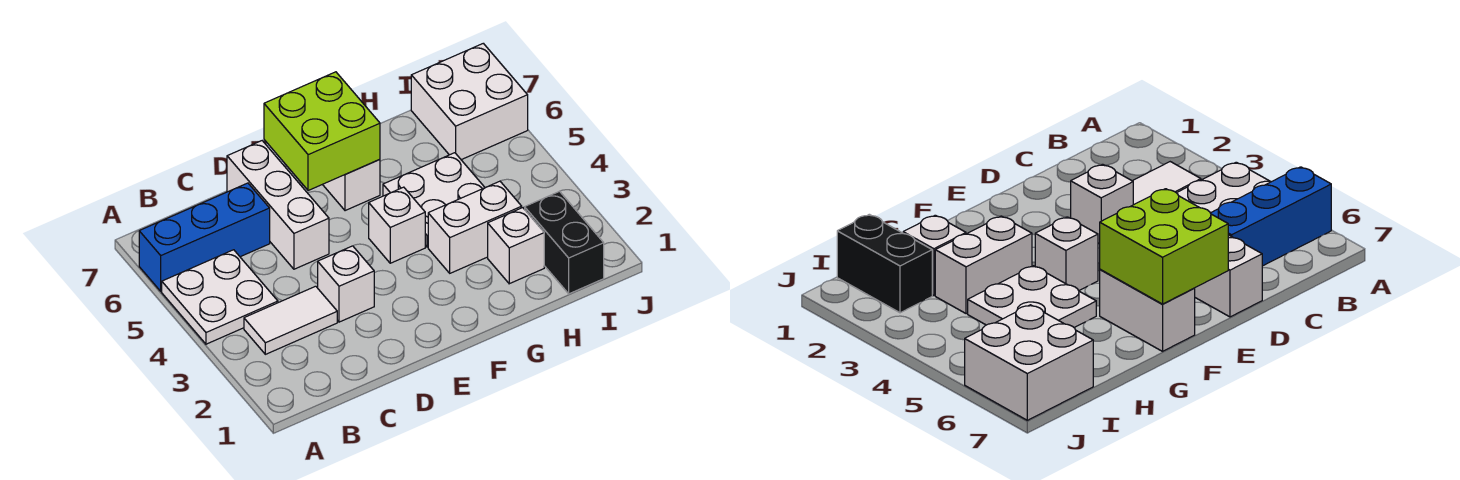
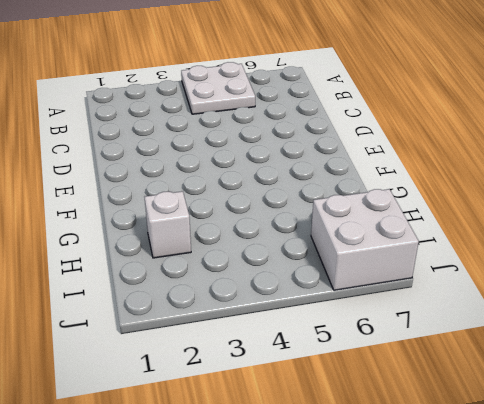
none -> blue brick A6:C6 level 1
none -> white tile B3:C3 level 1
none -> white brick D3 level 1

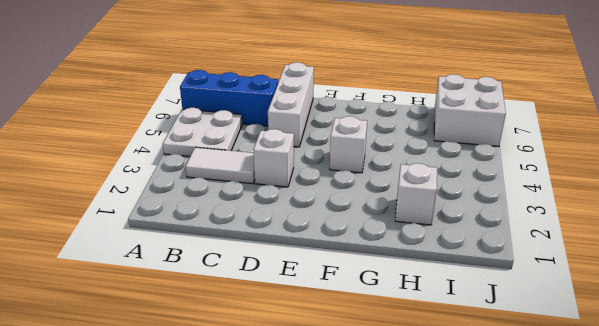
none -> white brick F6:F7 level 1
none -> white brick G3:H3 level 1
none -> white plate G4:H5 level 1

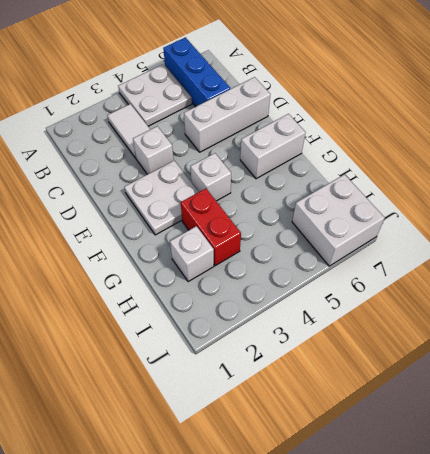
white plate E2:F3 level 1 -> white plate G4:H5 level 1
red brick G3:H3 level 1 -> white brick G3:H3 level 1
none -> black brick I1:I2 level 1
none -> lime brick E6:F7 level 2

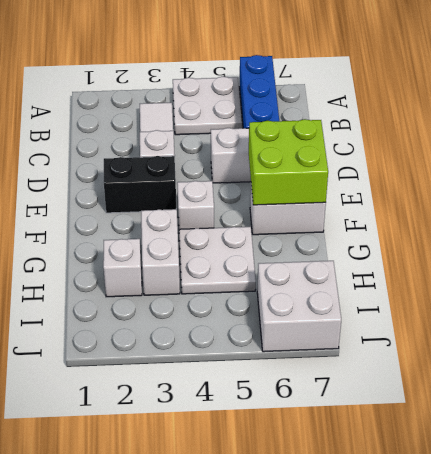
black brick E2:E3 level 1 -> black brick I1:I2 level 1

